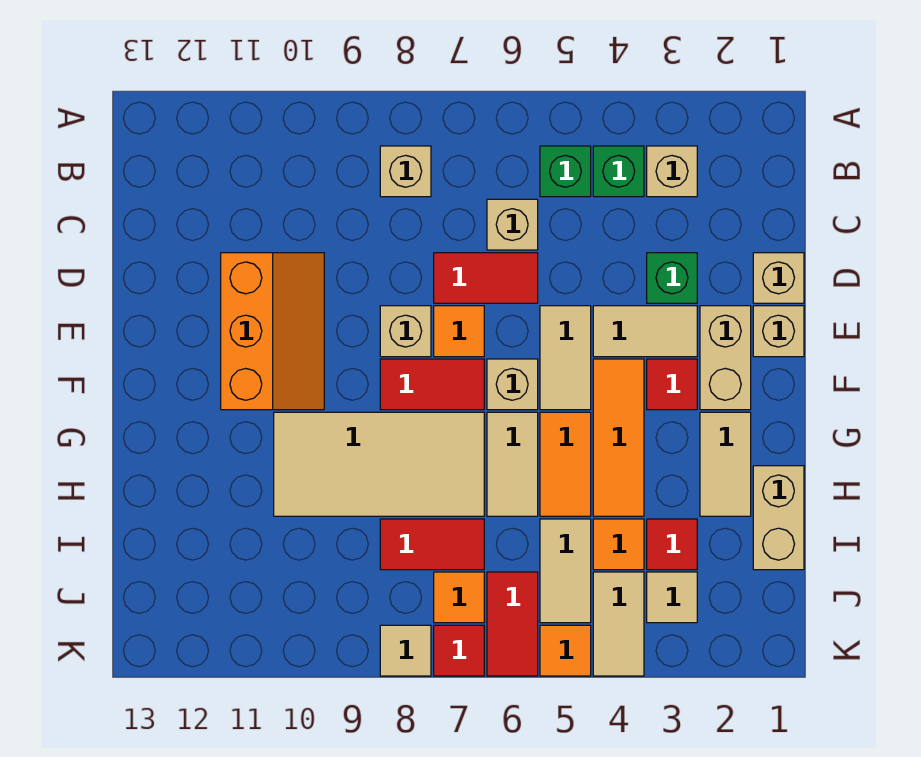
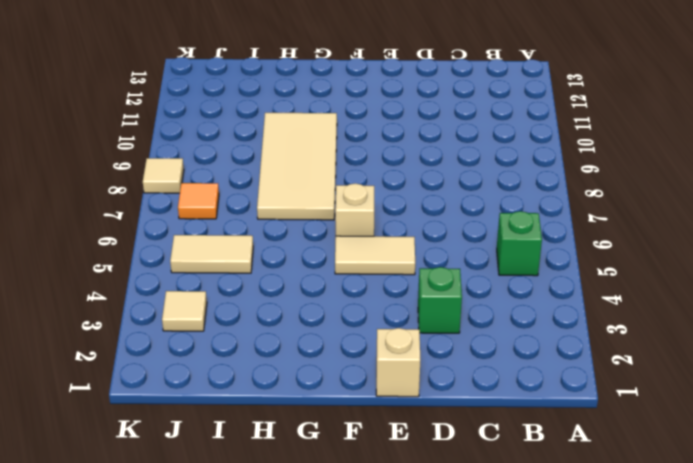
none -> tan brick B3 level 1
none -> green brick B4 level 1
none -> tan brick B8 level 1
none -> tan brick C6 level 1

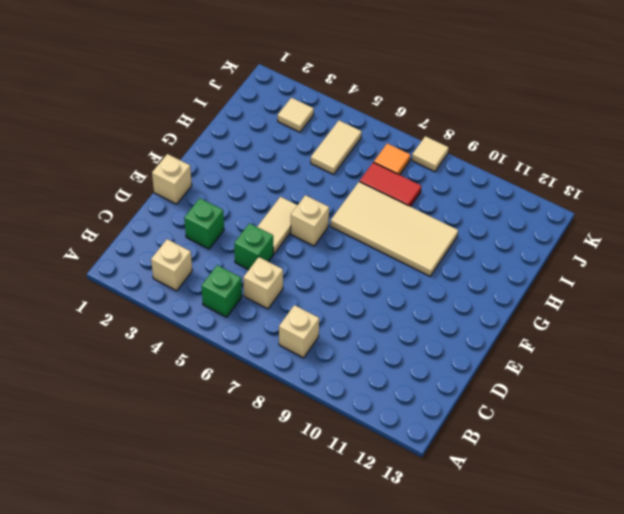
green brick D5 level 1 -> green brick B4 level 1
none -> tan brick D1 level 1
none -> red tile D6:D7 level 1
none -> orange slope D10:F11 level 1 top 11
none -> tan brick E2:F2 level 1

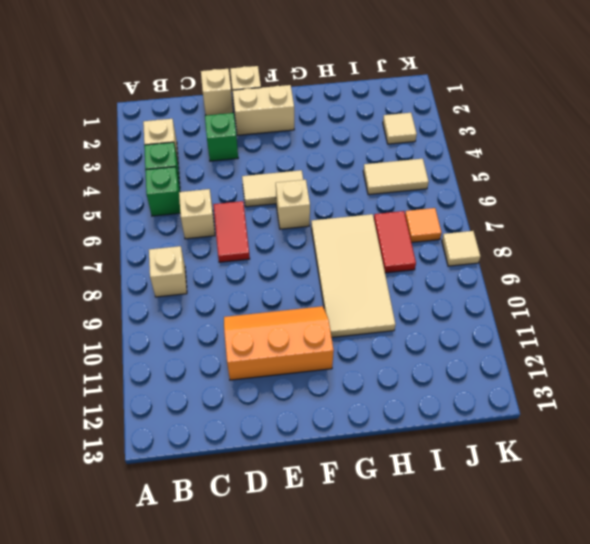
none -> tan tile E3:E4 level 1
none -> orange tile E7 level 1
none -> tan brick E8 level 1
none -> red tile F3 level 1

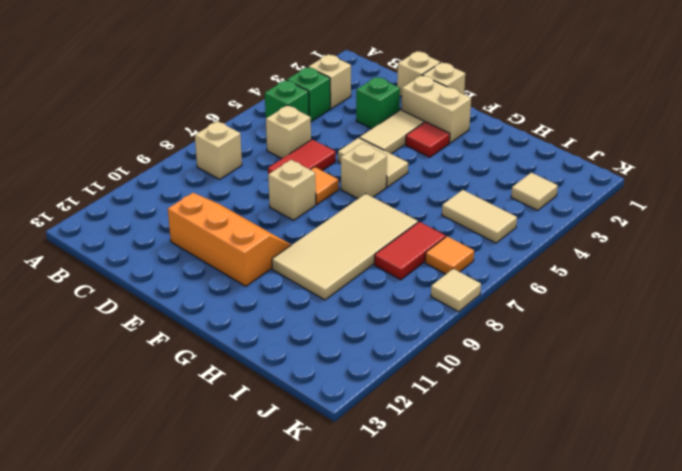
none -> orange tile F4:H4 level 1
none -> red tile F7:F8 level 1
none -> tan tile G2:H2 level 1
none -> orange tile G5:H5 level 1

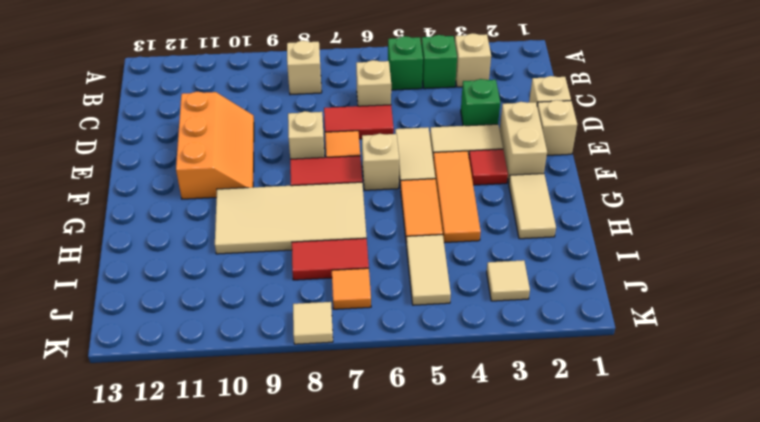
none -> tan tile G6:H6 level 1
none -> tan brick H1:I1 level 1
none -> red tile I3 level 1
none -> orange tile I4 level 1

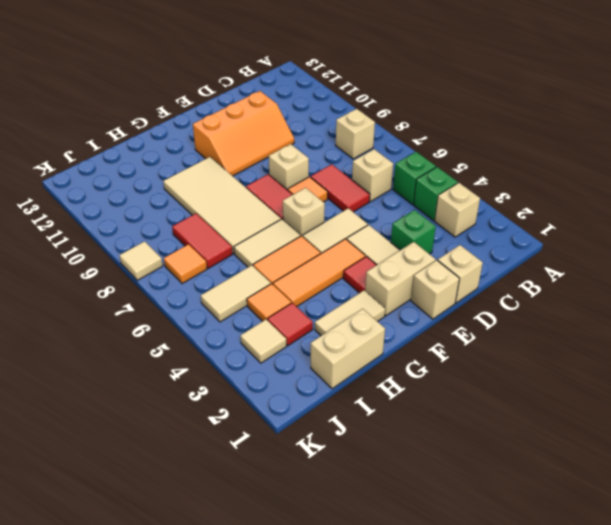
none -> tan tile J4:K4 level 1
none -> red tile J6:K6 level 1
none -> orange tile K5 level 1
none -> red tile K7 level 1

